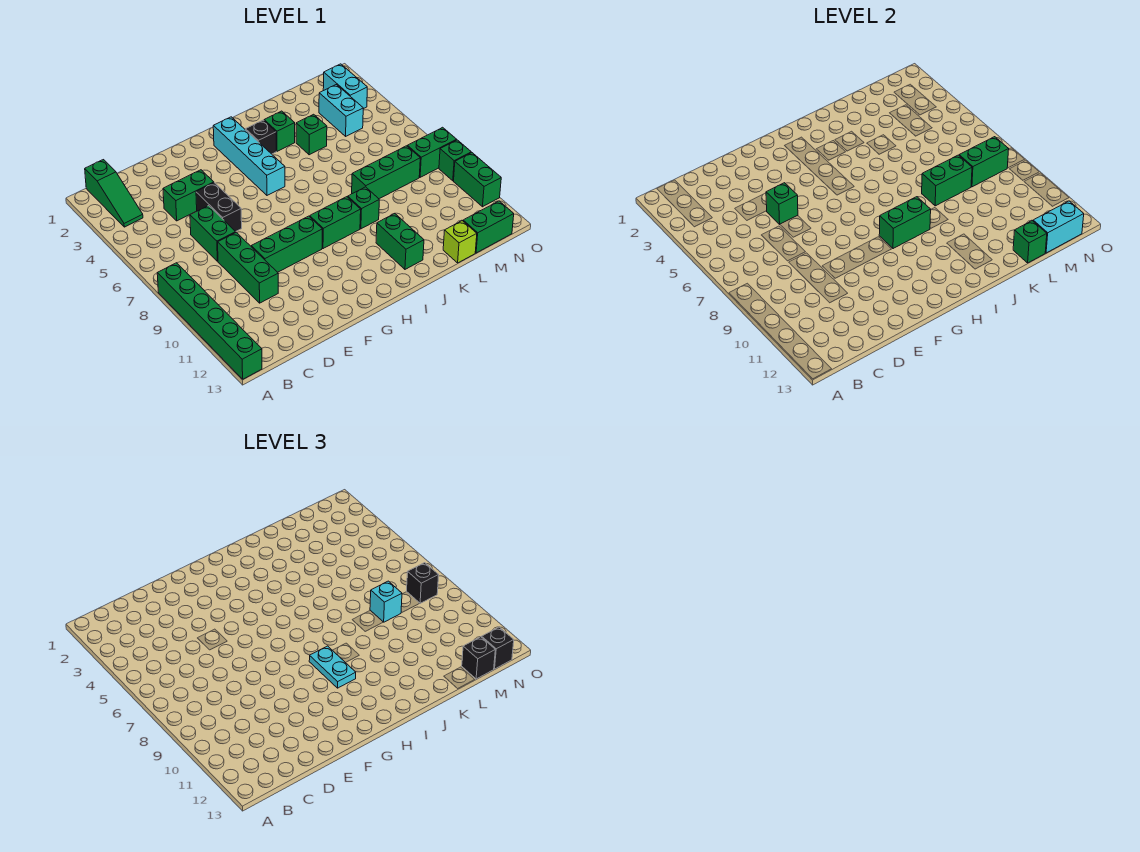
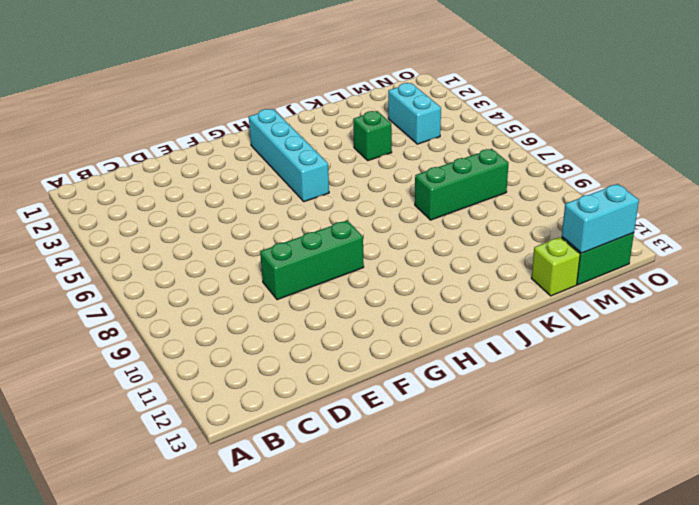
none -> green brick A8:A13 level 1
none -> green slope B1:B3 level 1 top 1
none -> green brick D4:E4 level 1
none -> green brick D6:D7 level 1

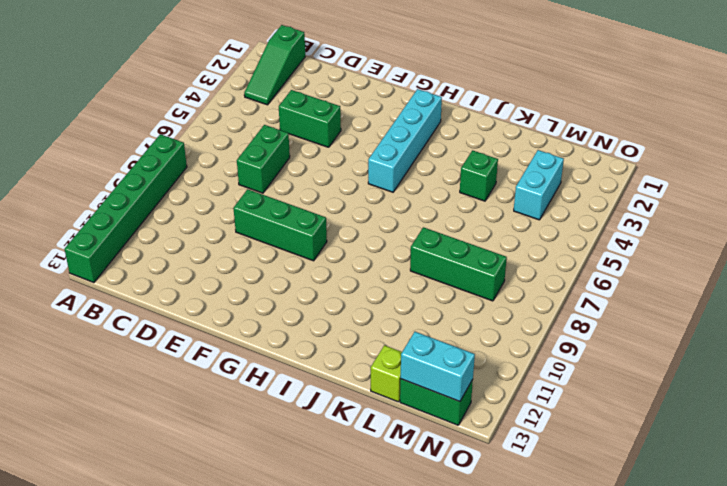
none -> green brick D8:D10 level 1
none -> black brick E5:E6 level 1
none -> green brick H9:I9 level 1
none -> black brick I3 level 1

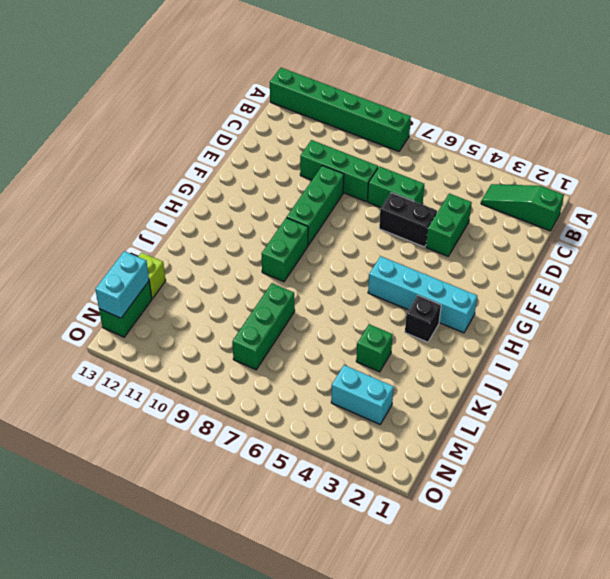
none -> green brick J3 level 1
none -> green brick J9 level 1
none -> green brick J11:J12 level 1
none -> cyan brick N2:N3 level 1

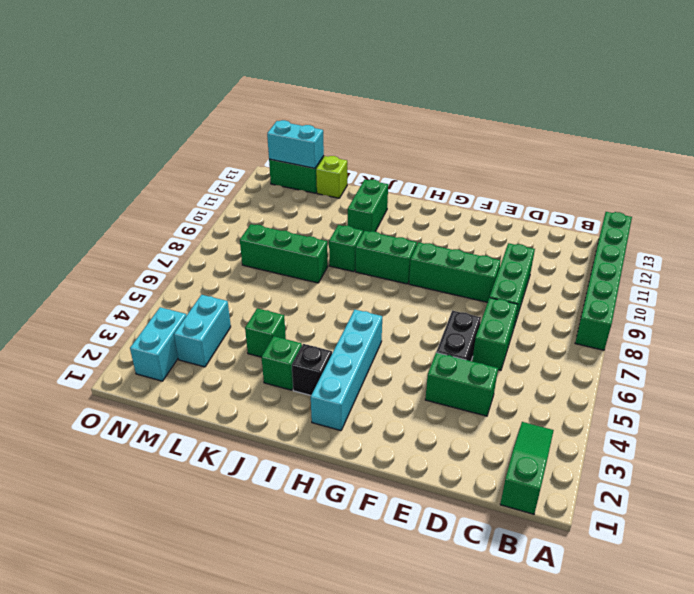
none -> green brick N8:O8 level 1
none -> green brick O9 level 1
none -> green brick O10:O11 level 1
none -> green brick E5 level 2

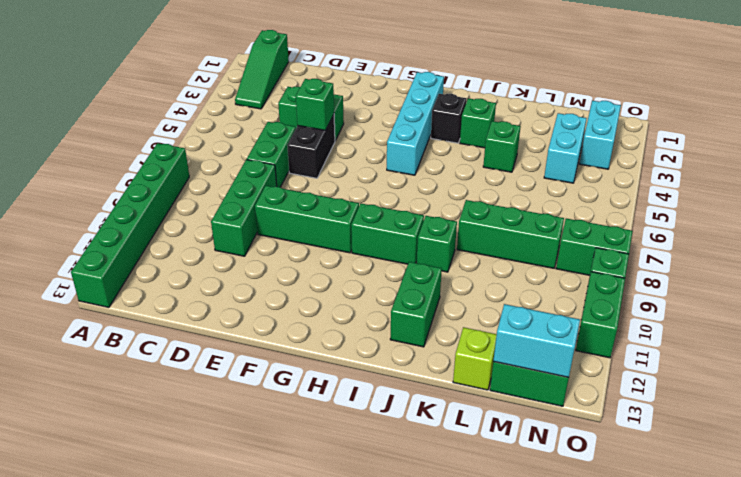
none -> green brick H9:I9 level 2
none -> green brick K8:L8 level 2
none -> green brick L13 level 2
none -> green brick M8:N8 level 2

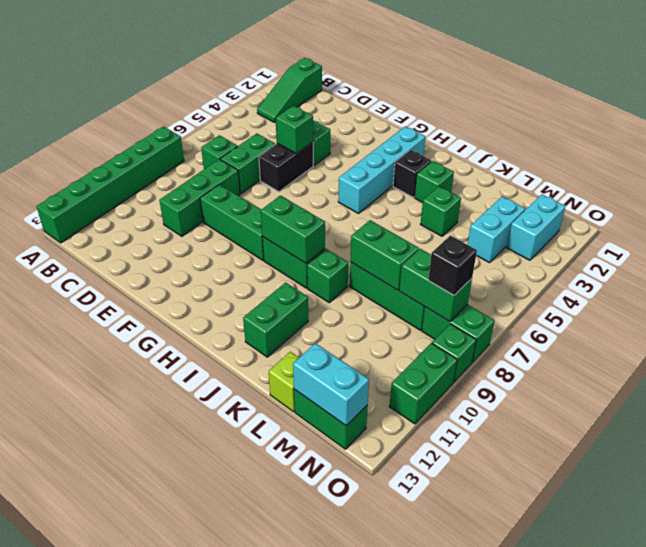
green brick C7 level 1 -> green brick L13 level 2
none -> cyan plate H9:H10 level 3
none -> cyan brick L8 level 3
none -> black brick M13 level 3
none -> black brick N13 level 3

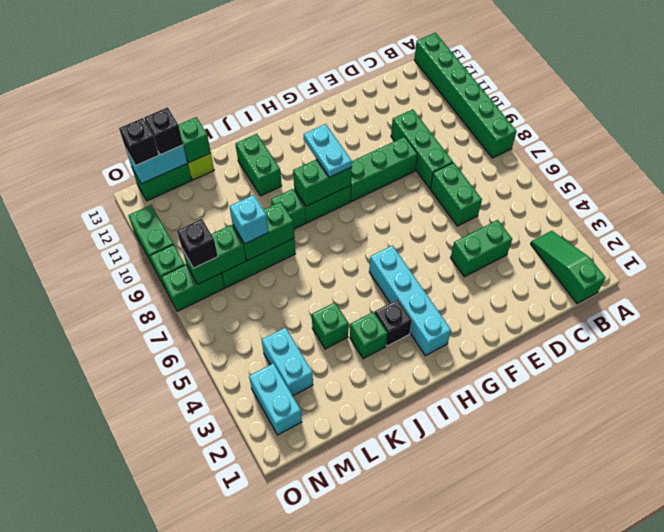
none -> black brick E5:E6 level 1
none -> green brick E5 level 2

